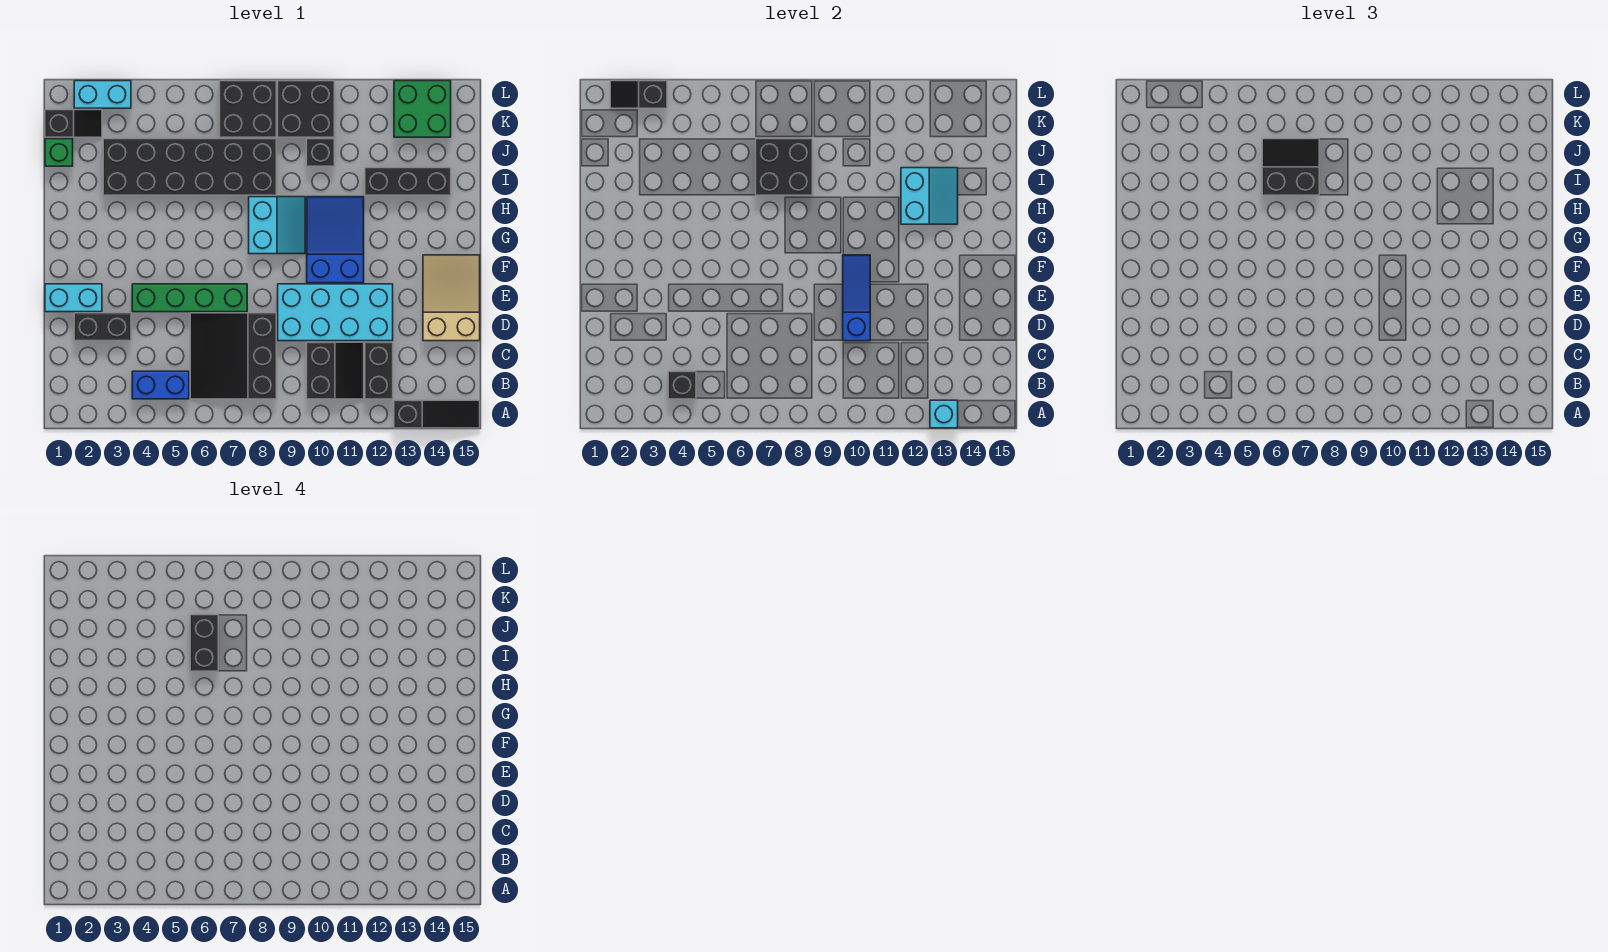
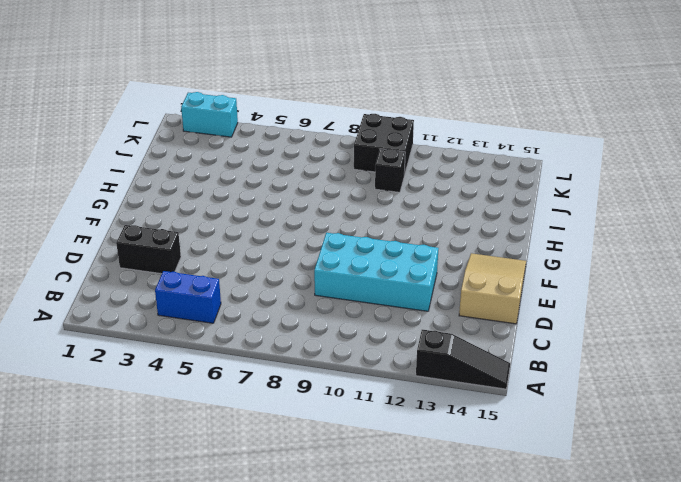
none -> black slope B6:D8 level 1 top 8
none -> black slope B10:C11 level 1 top 10
none -> black brick B12:C12 level 1

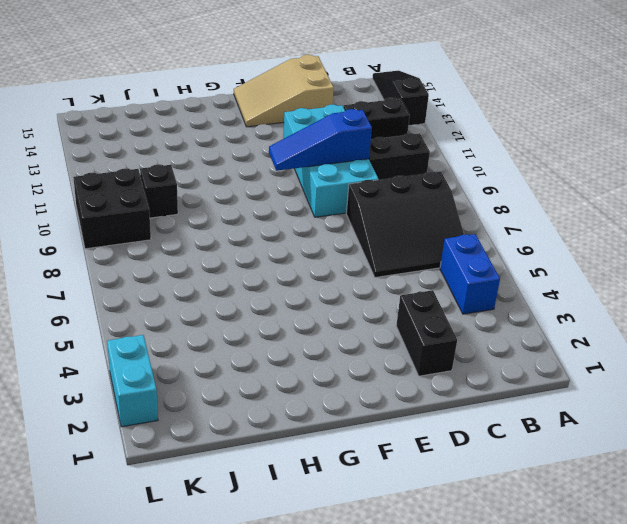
none -> cyan brick E1:E2 level 1
none -> green brick E4:E7 level 1
none -> blue slope F10:H11 level 1 top F

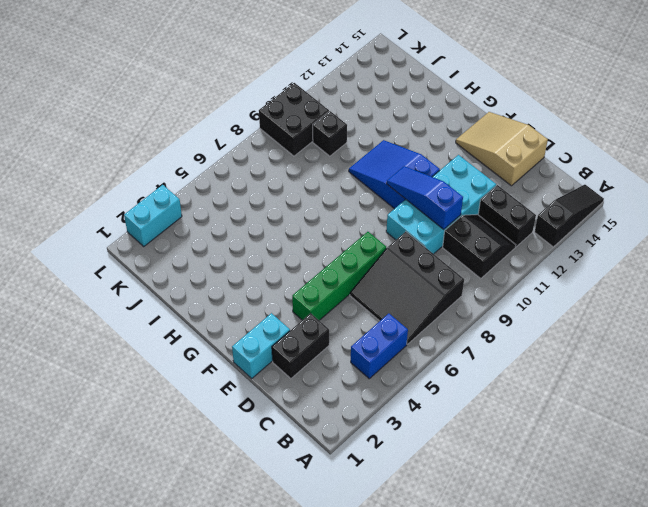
none -> cyan slope G8:H9 level 1 top 8
none -> black brick I3:J8 level 1
none -> black brick I12:I14 level 1

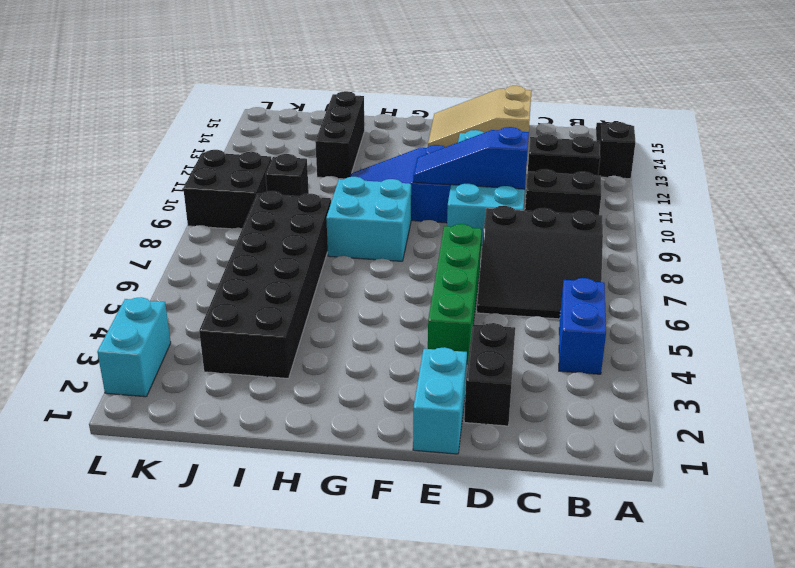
cyan brick G8:H9 level 1 -> cyan slope G8:H9 level 1 top 8
none -> green brick J1 level 1
none -> black slope K1:K2 level 1 top 1
none -> black brick K7:L8 level 1

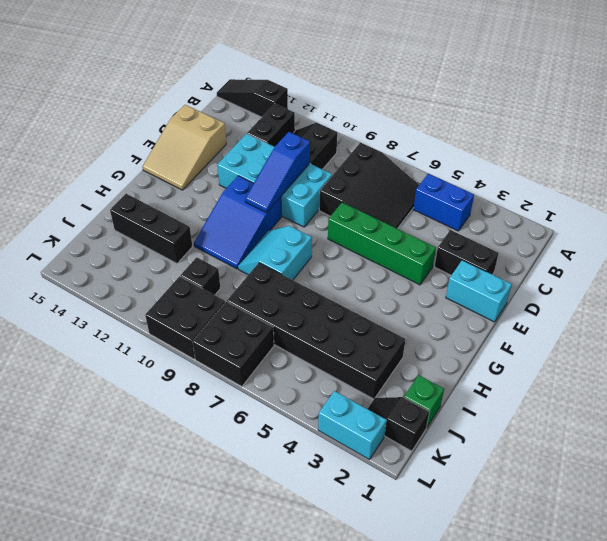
none -> green brick K13:L14 level 1
none -> cyan brick A13 level 2
none -> black brick B4 level 2

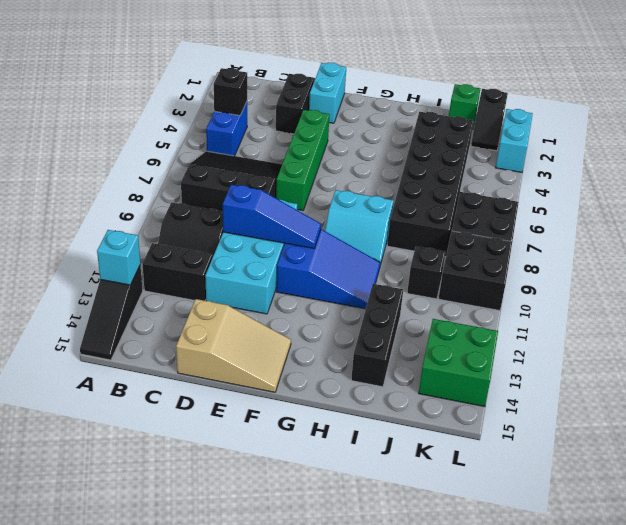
none -> cyan slope H12:I13 level 2 top 12
none -> black brick I7:J8 level 2
none -> black slope L2:L3 level 2 top 3

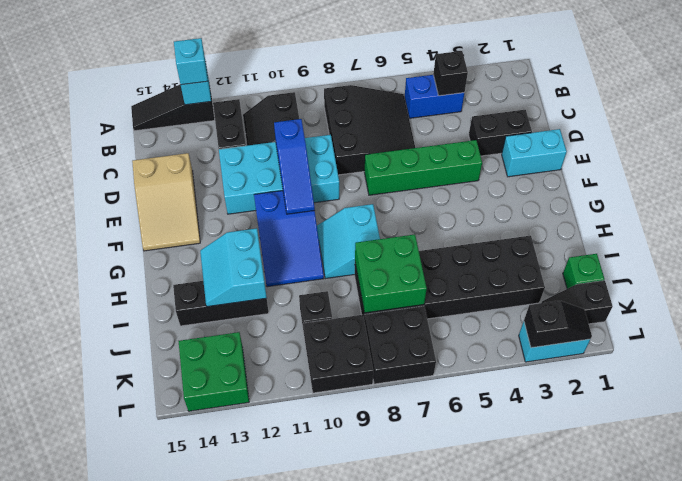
cyan brick A13 level 3 -> none
green brick I7:J8 level 2 -> black brick I7:J8 level 2
none -> black slope I6:J7 level 3 top I
none -> black brick I6:J6 level 4

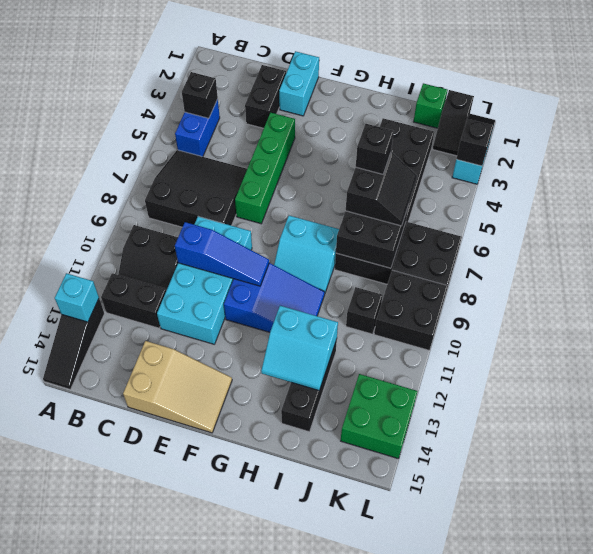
black brick I6 level 4 -> black brick I6:J6 level 4

